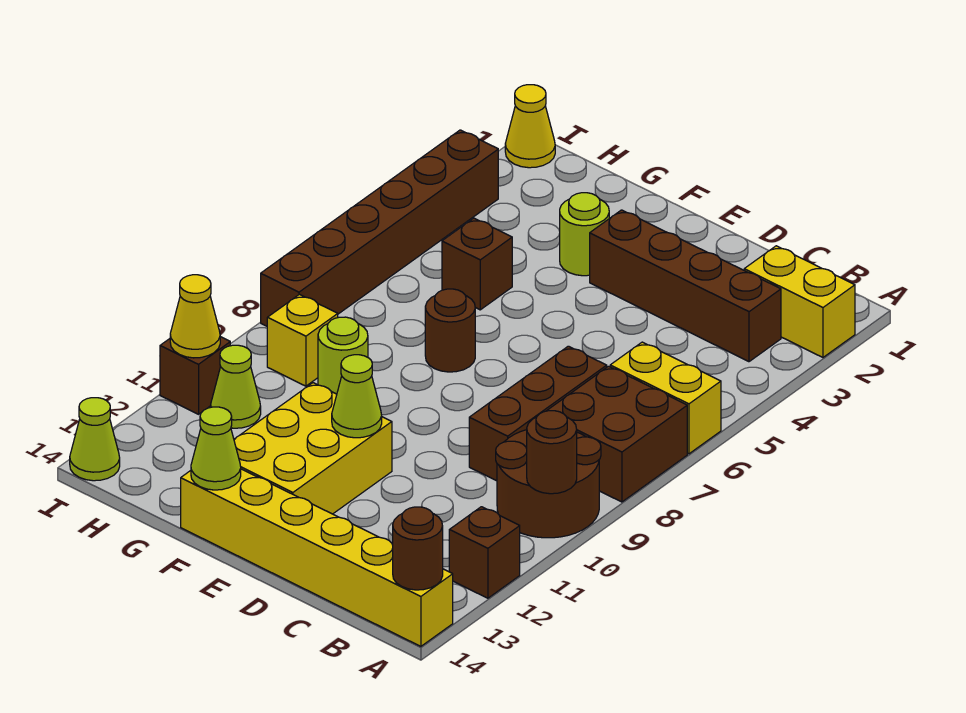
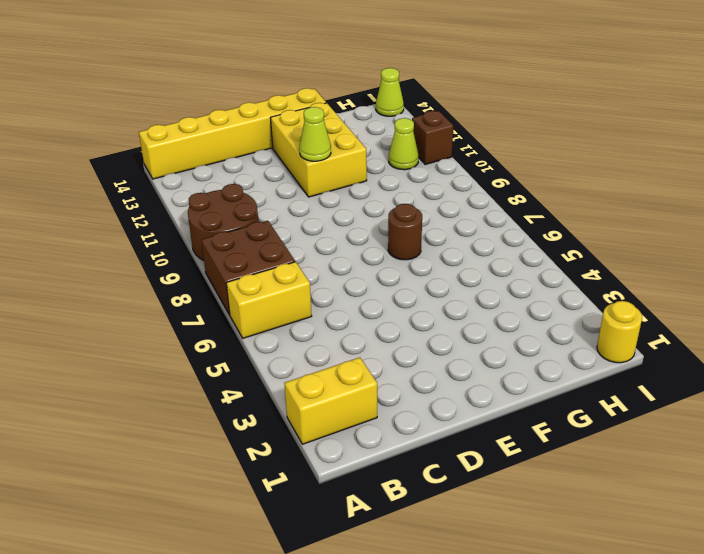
yellow round brick I1 level 1 -> yellow cone I1 level 1
none -> brown brick A12 level 1
none -> brown brick B3:E3 level 1
none -> brown brick C7:C9 level 1

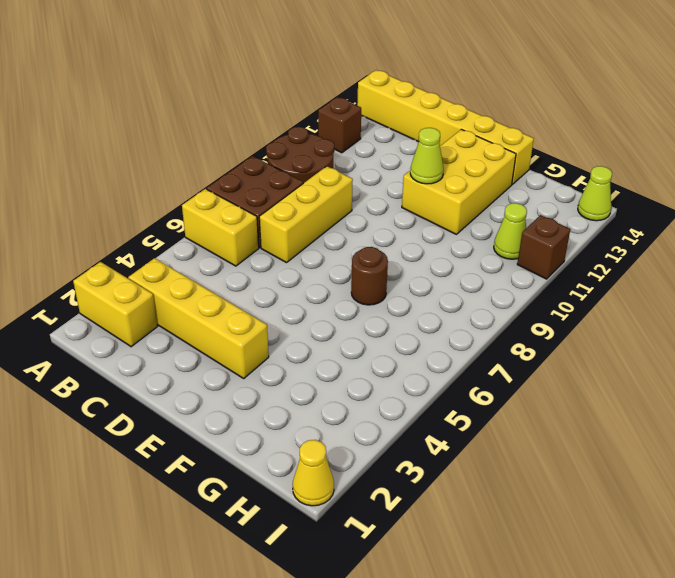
yellow brick B3:E3 level 1 -> brown brick B3:E3 level 1
yellow brick C7:C9 level 1 -> brown brick C7:C9 level 1
none -> lime round brick F3 level 1
none -> brown brick G5 level 1
none -> lime round brick G9 level 1

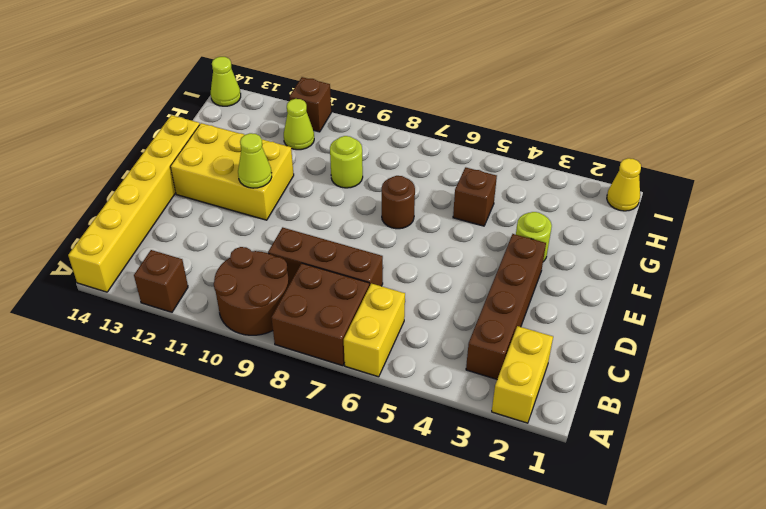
none -> yellow brick H9 level 1
none -> brown brick I3:I8 level 1
none -> brown round brick A10 level 2

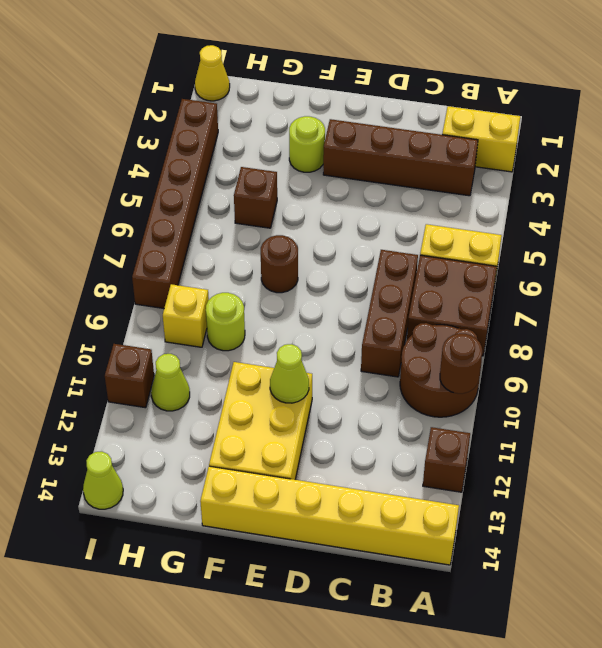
none -> brown round brick A14 level 2
none -> lime cone F14 level 2
none -> yellow cone I11 level 2

